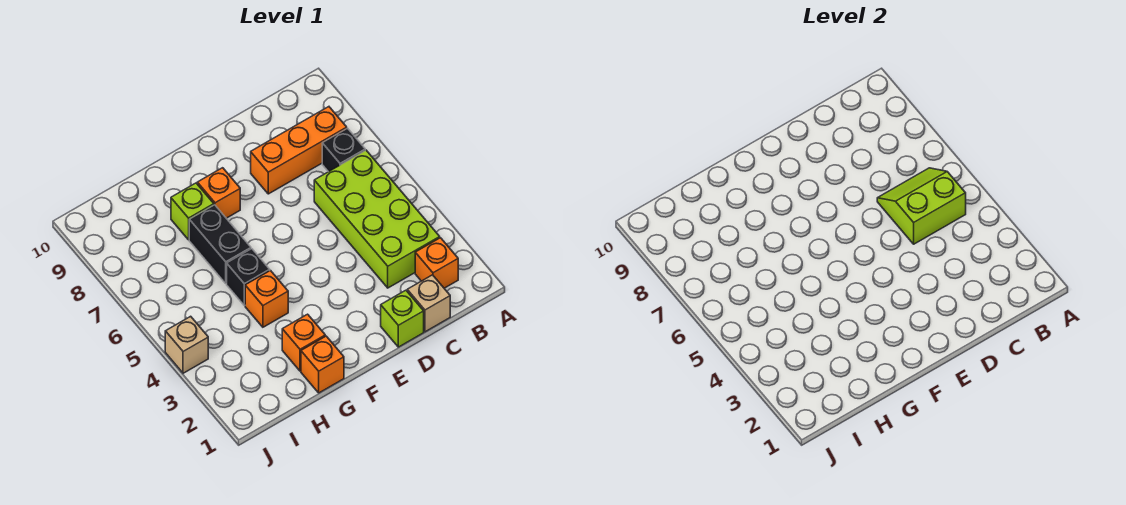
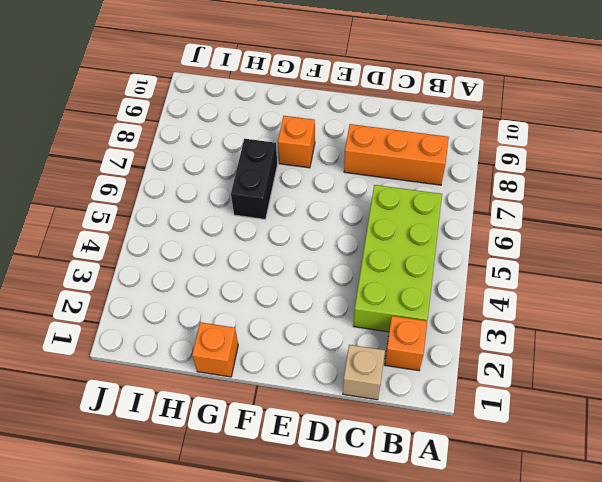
none -> black brick B7 level 1
none -> lime brick D1 level 1
none -> orange brick G2 level 1

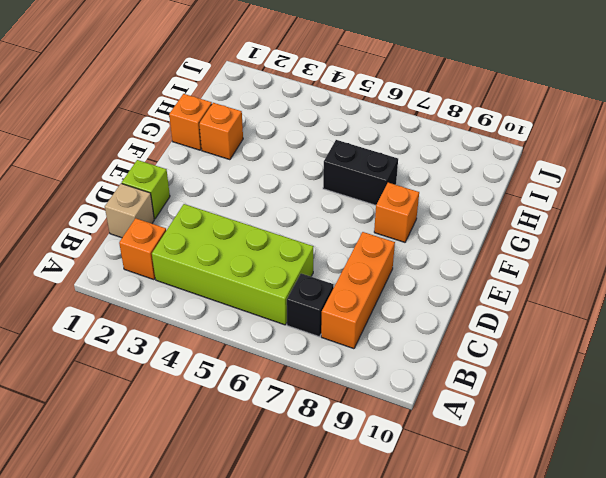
none -> orange brick G4 level 1
none -> black brick G5 level 1
none -> lime brick G8 level 1

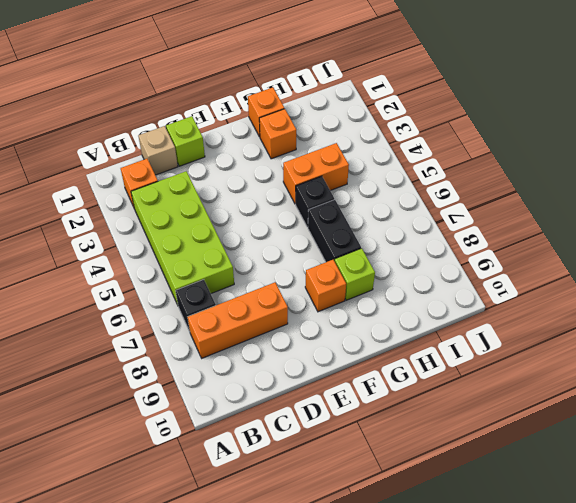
orange brick G4:H4 level 1 -> orange brick G4 level 1
none -> tan brick J4 level 1
none -> lime slope B5:C6 level 2 top 5

